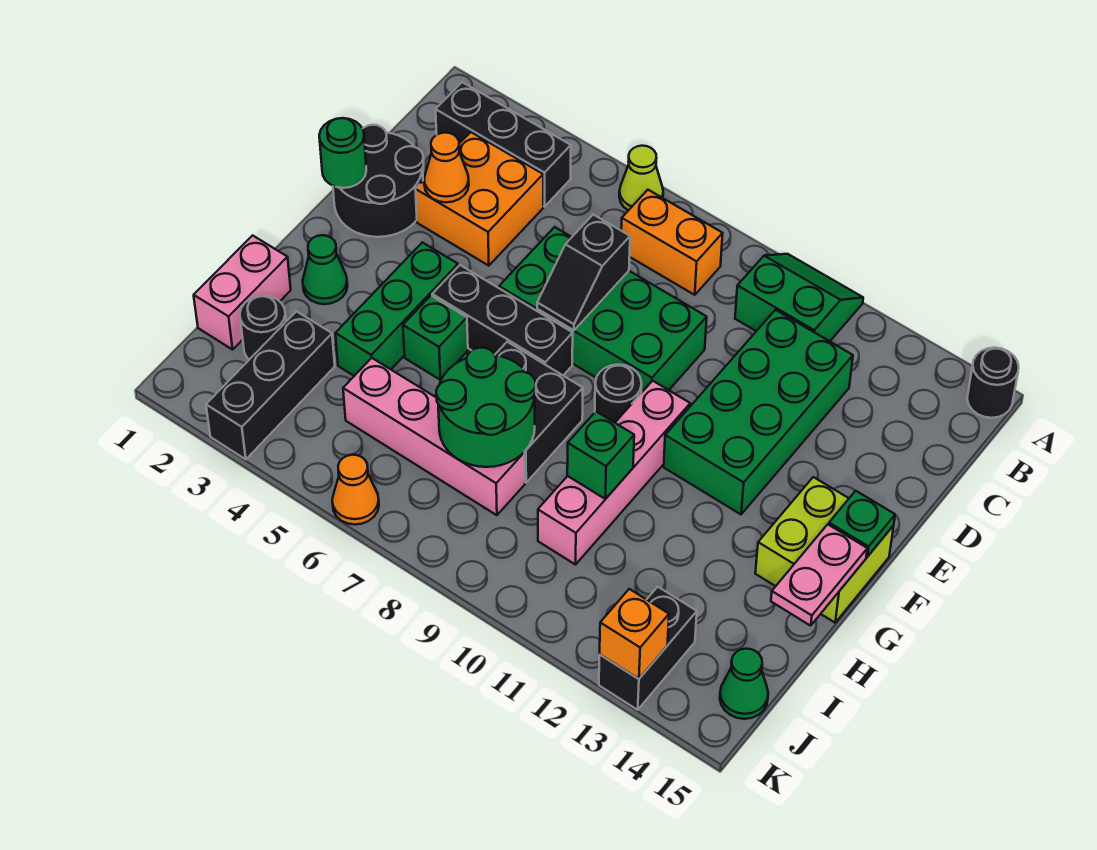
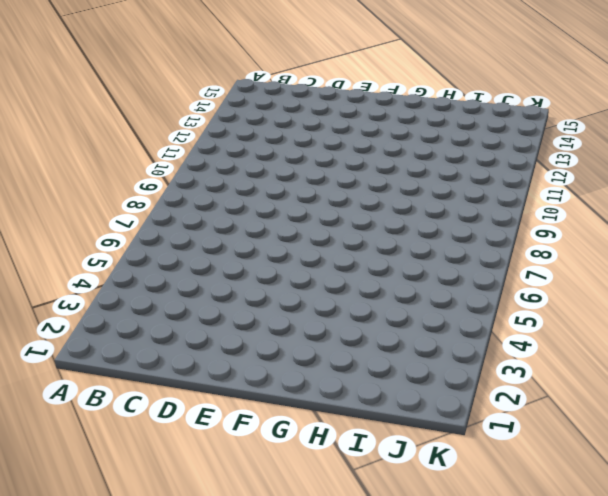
none -> lime cone A6 level 1
none -> green slope A10:B11 level 1 top B
none -> black round brick A15 level 1
none -> black brick B2:B4 level 1

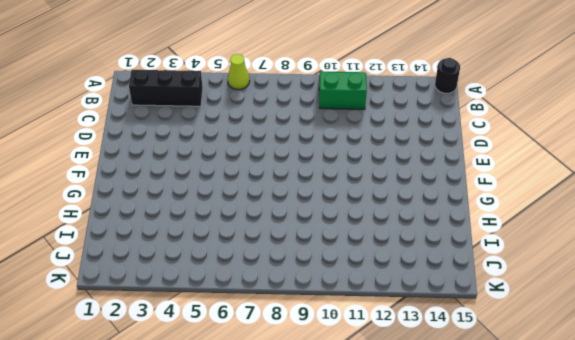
none -> orange brick B7:B8 level 1
none -> orange brick C3:D4 level 1
none -> green brick C11:F12 level 1
none -> black round brick D1:E2 level 1

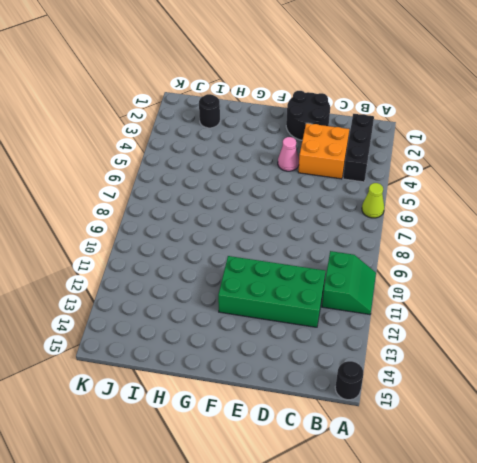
pink cone E4 level 1 -> none
none -> orange brick B7:B8 level 1
none -> green brick D6:E9 level 1
none -> green brick F4:H4 level 1
none -> black brick F5:F7 level 1

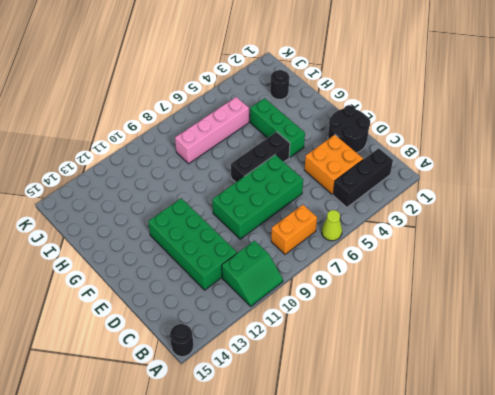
none -> black round brick F9 level 1
none -> pink brick F10:I10 level 1
none -> lime brick F14:G15 level 1
none -> green cone G2 level 1

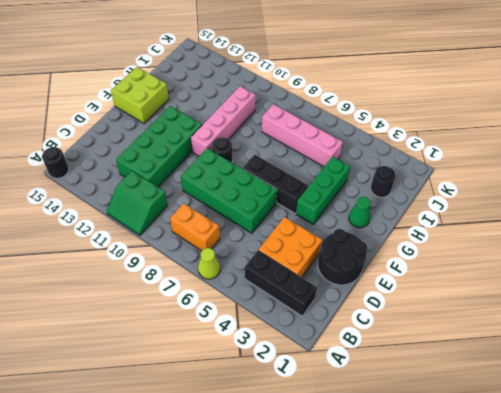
none -> green brick G5 level 1
none -> black brick G7:H8 level 1
none -> pink brick H1:I1 level 1
none -> black brick I3:K3 level 1

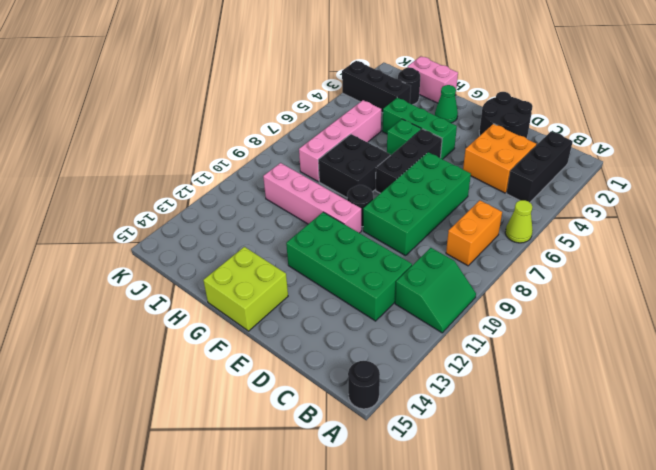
none -> black brick J13:K13 level 1
none -> green cone J15 level 1
none -> orange cone K6 level 1
none -> orange cone D3 level 2

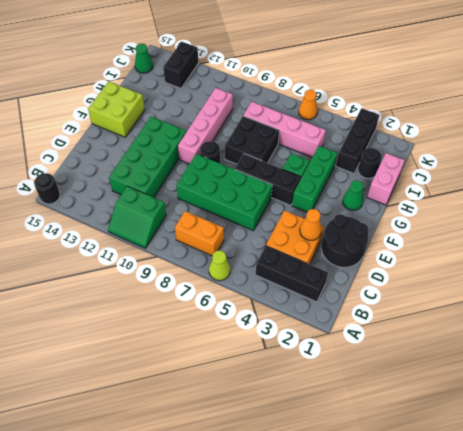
none -> black slope D7:E7 level 2 top D
none -> green round brick E1 level 2
none -> green plate F15 level 2
none -> pink plate G15:H15 level 2

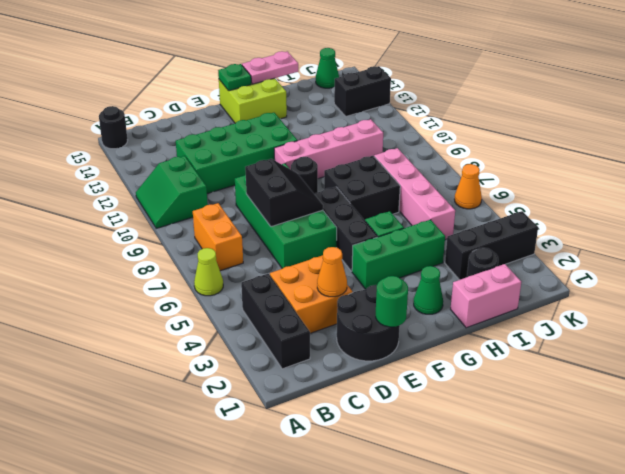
black slope D7:E8 level 2 top D -> black slope D7:E7 level 2 top D
none -> green round brick H7:I8 level 2
none -> green brick H10 level 2
none -> orange brick K13 level 2

